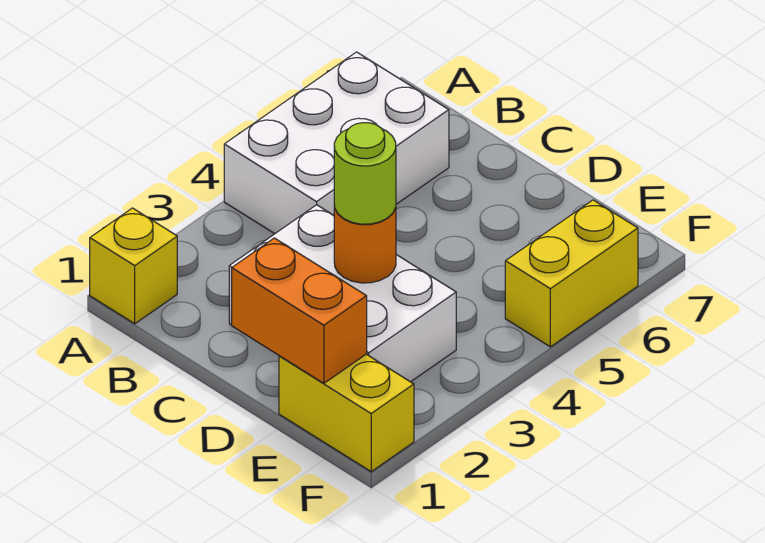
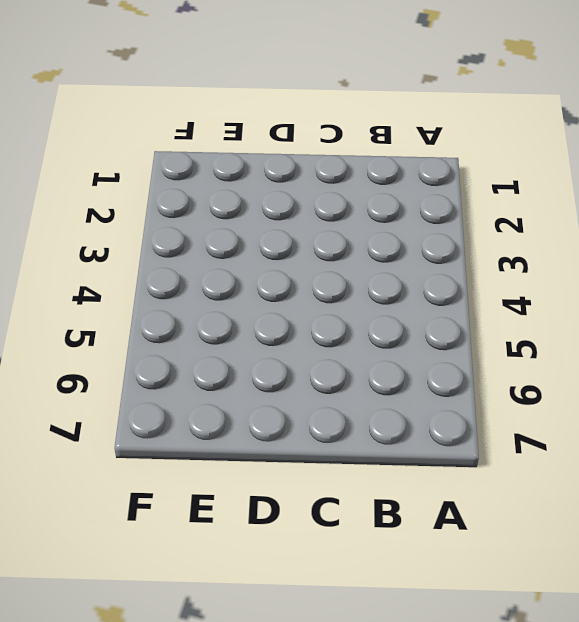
none -> yellow brick A1 level 1
none -> white brick A4:B6 level 1

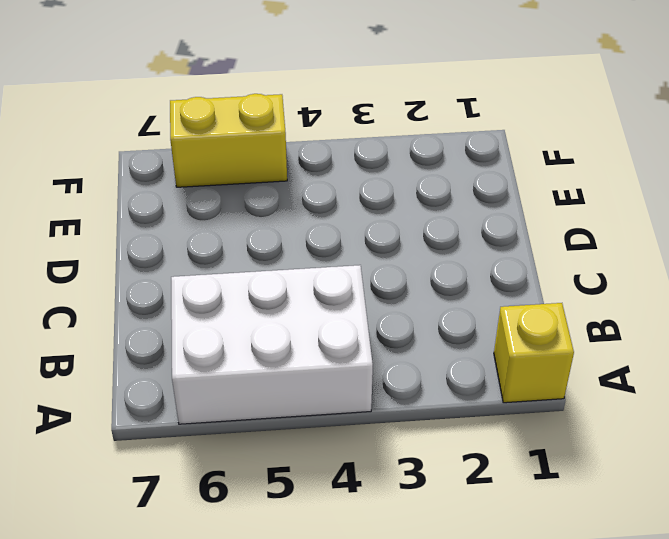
none -> white brick C2:E3 level 1
none -> yellow brick E1:F1 level 1

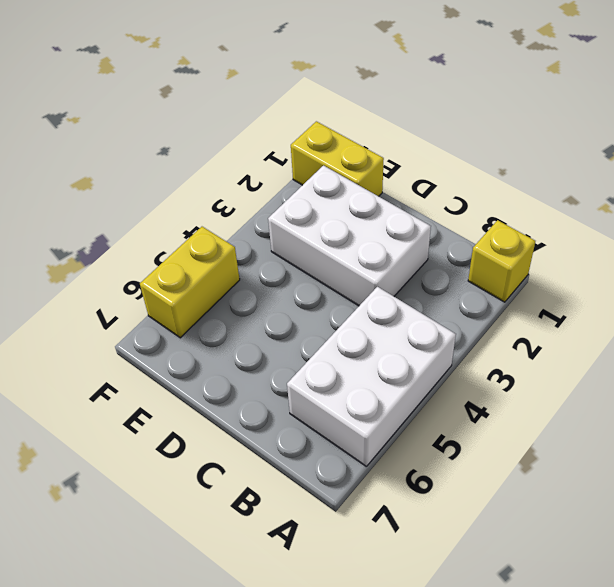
none -> orange brick D1:E1 level 2
none -> orange round brick D3 level 2

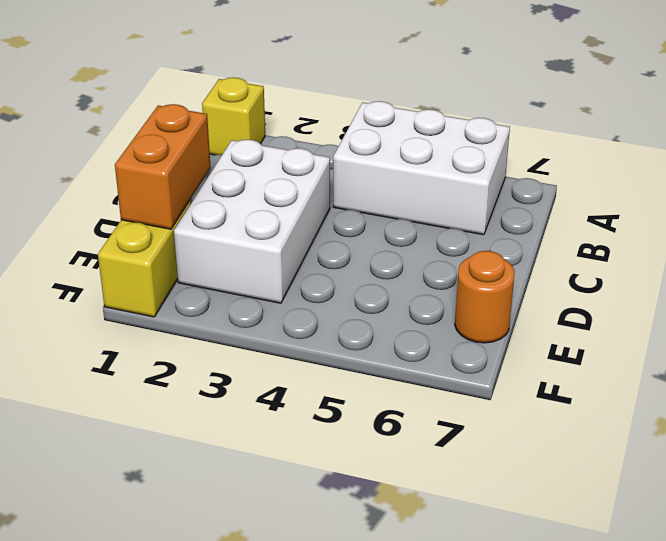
orange round brick E7 level 1 -> orange round brick D3 level 2
none -> yellow brick F5:F6 level 1
none -> lime round brick D3 level 3

